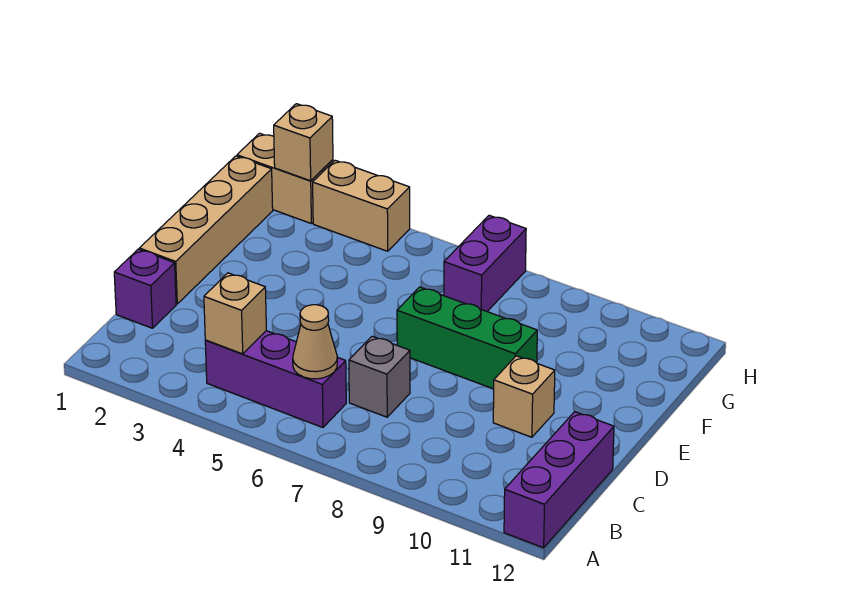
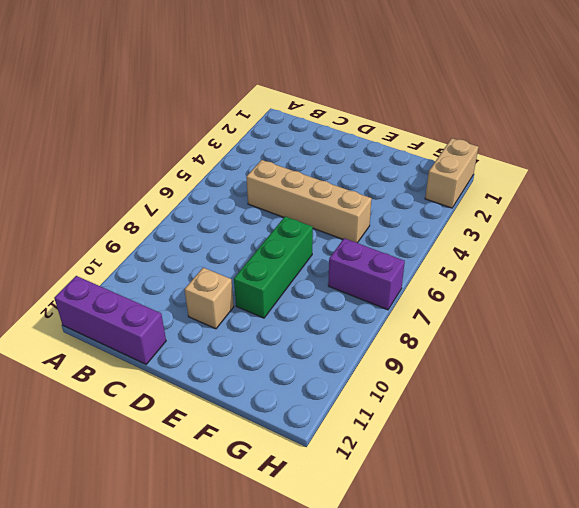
tan brick C5:F5 level 1 -> tan brick D1:G1 level 1
none -> purple brick B4:B6 level 1
none -> purple brick C1 level 1
none -> grey brick C7 level 1

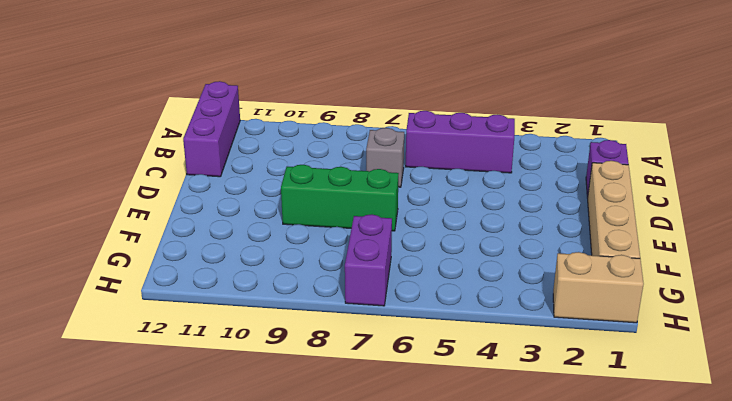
none -> tan brick D10 level 1
none -> tan brick H3:H4 level 1
none -> tan brick B4 level 2

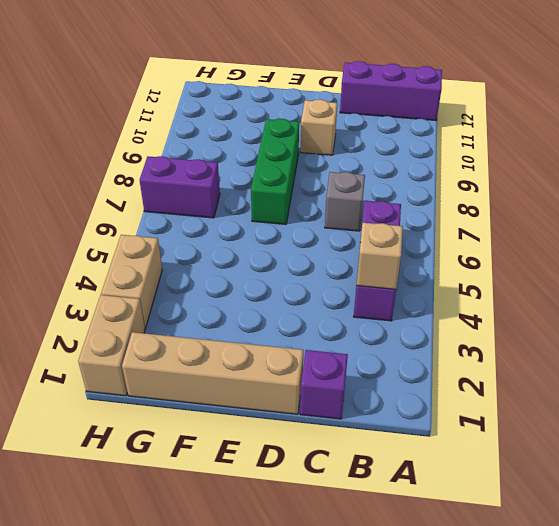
none -> tan cone B6 level 2
none -> tan brick H2 level 2

